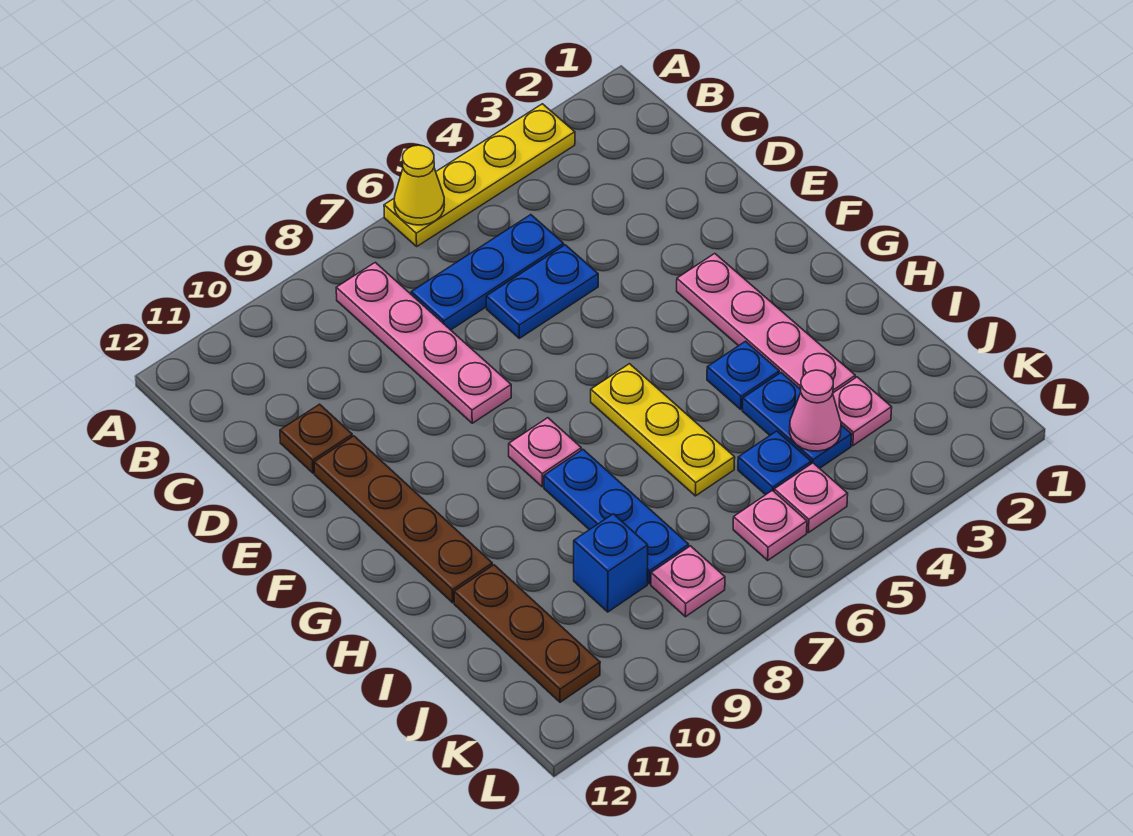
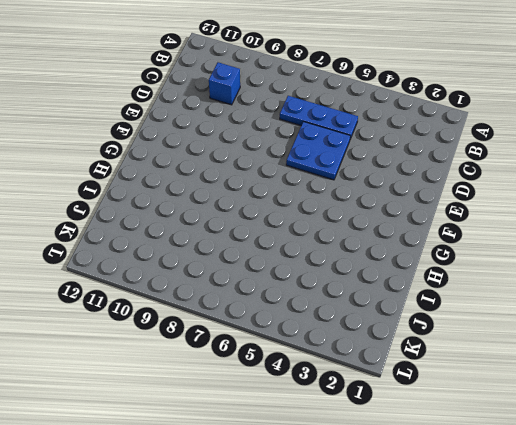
blue brick C10 level 1 -> blue brick J9 level 1
blue plate D5:E6 level 1 -> blue plate D5:D6 level 1
none -> yellow plate A3:A6 level 1
none -> pink plate B8:E8 level 1
none -> brown plate D11 level 1

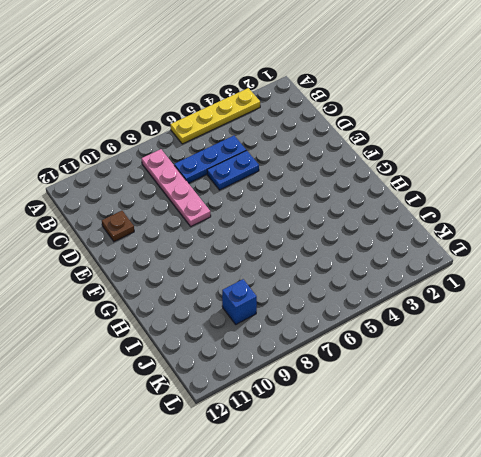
none -> brown plate E11:H11 level 1
none -> pink plate F3:I3 level 1
none -> yellow plate G6:I6 level 1

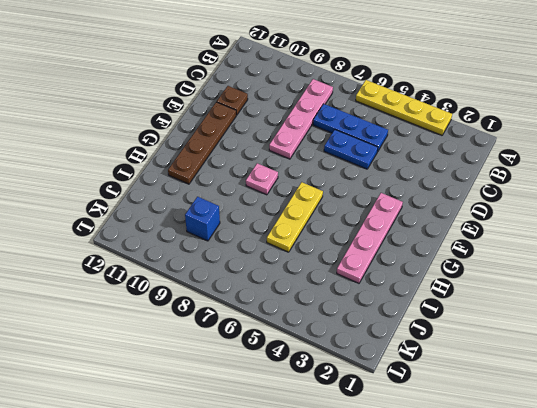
none -> blue plate H4 level 1
none -> blue plate H8:J8 level 1
none -> blue plate I4:J4 level 1

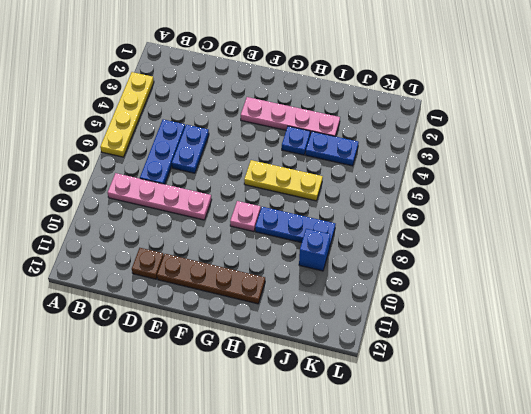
none -> brown plate I11:K11 level 1
none -> pink plate J3 level 1
none -> blue plate J5 level 1

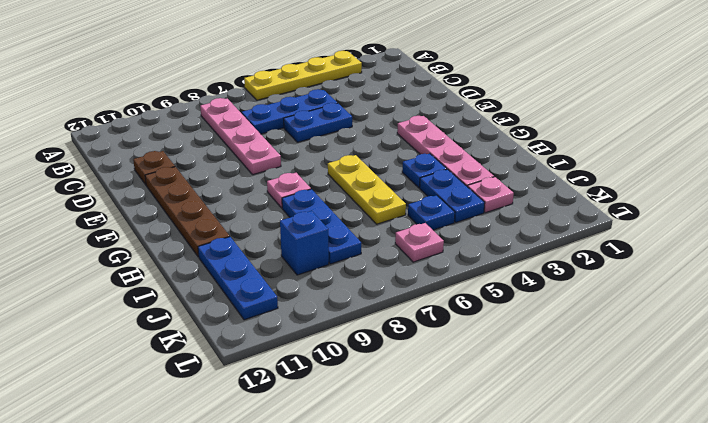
blue plate I11:K11 level 1 -> brown plate I11:K11 level 1
none -> pink plate K5 level 1
none -> pink plate K8 level 1
none -> yellow cone A6 level 2

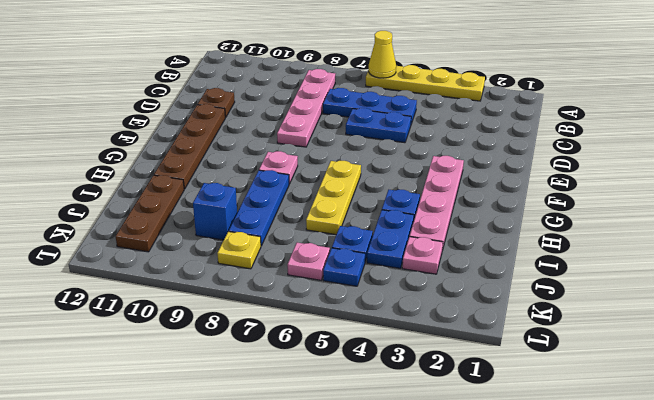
blue plate K5 level 1 -> pink plate K5 level 1
yellow plate K8 level 1 -> pink plate K8 level 1
none -> pink cone J4 level 2

